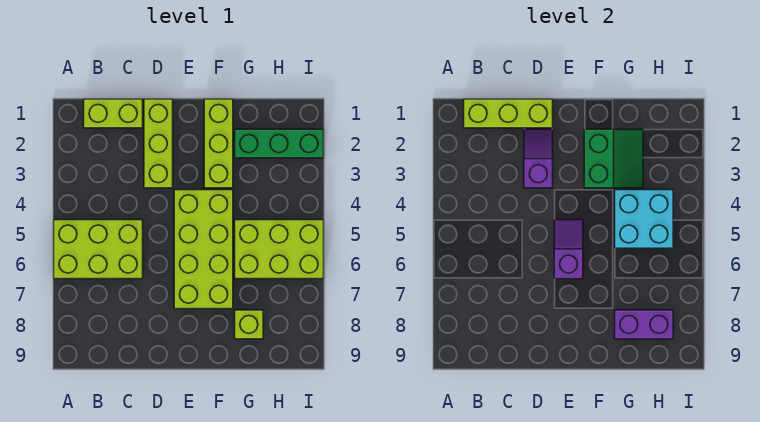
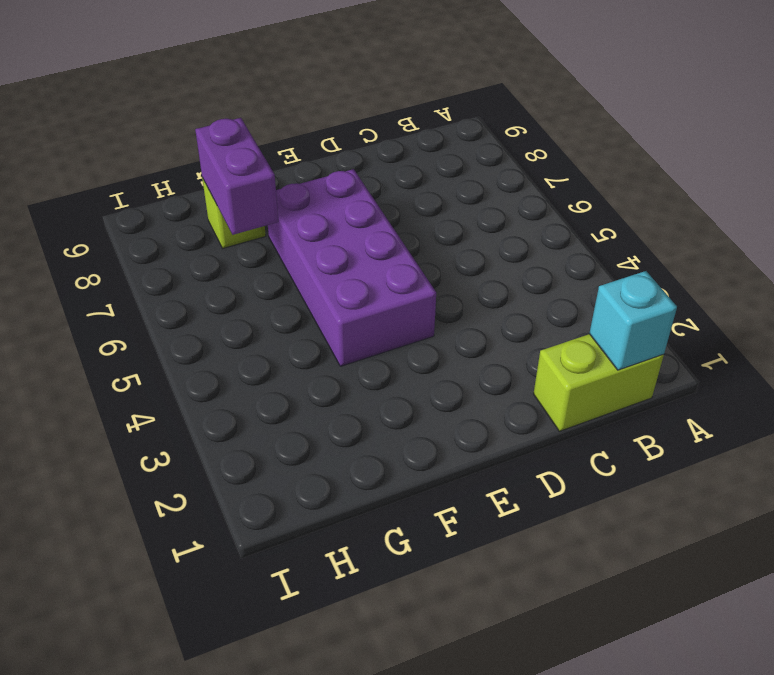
cyan brick B1 level 2 -> lime brick B1:D1 level 2
purple brick E4:F7 level 1 -> lime brick E4:F7 level 1
purple brick G7:G8 level 2 -> purple brick G8:H8 level 2
none -> lime brick A5:C6 level 1
none -> lime brick D1:D3 level 1
none -> lime brick F1:F3 level 1

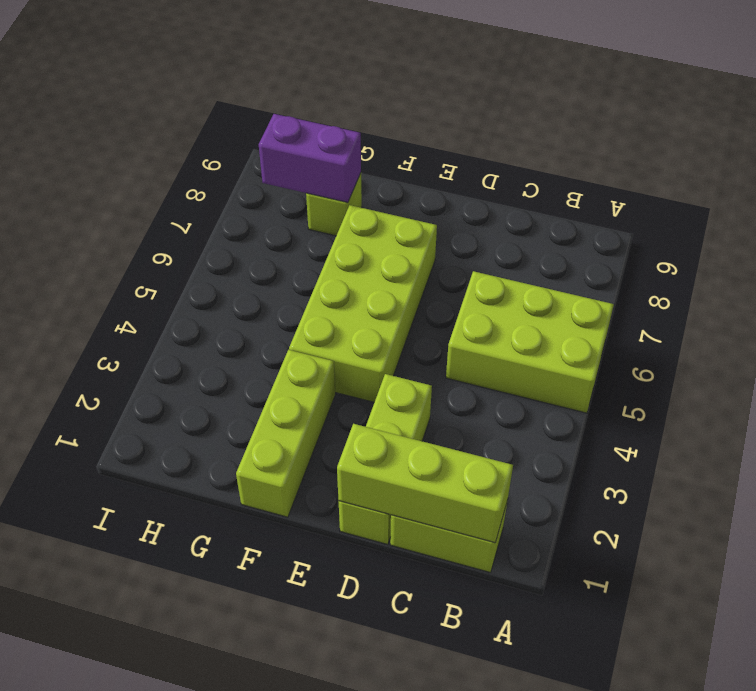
none -> green brick G2:I2 level 1
none -> lime brick G5:I6 level 1
none -> purple slope D2:D3 level 2 top 3

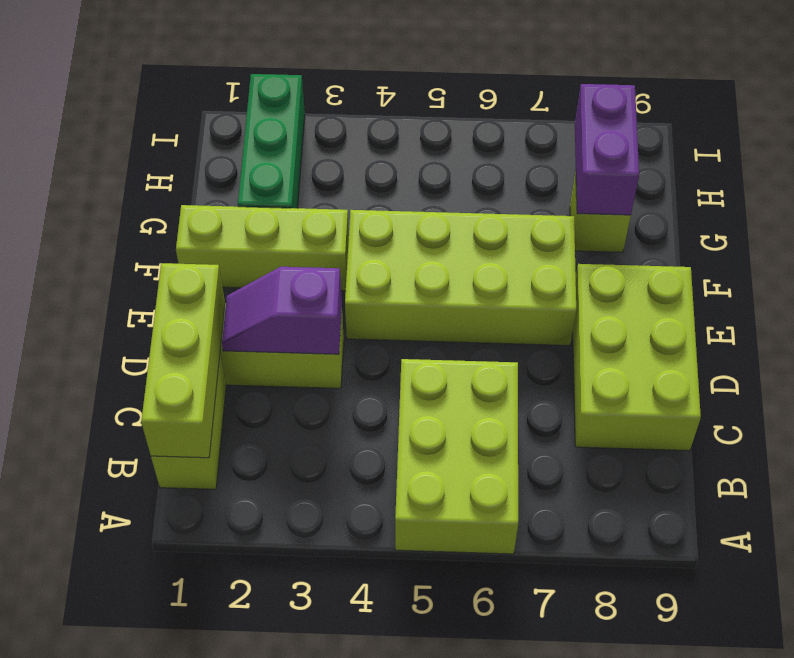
lime brick C8:E9 level 1 -> lime brick G5:I6 level 1
none -> purple slope E5:E6 level 2 top 6
none -> green slope F2:G3 level 2 top F
none -> cyan brick G4:H5 level 2

